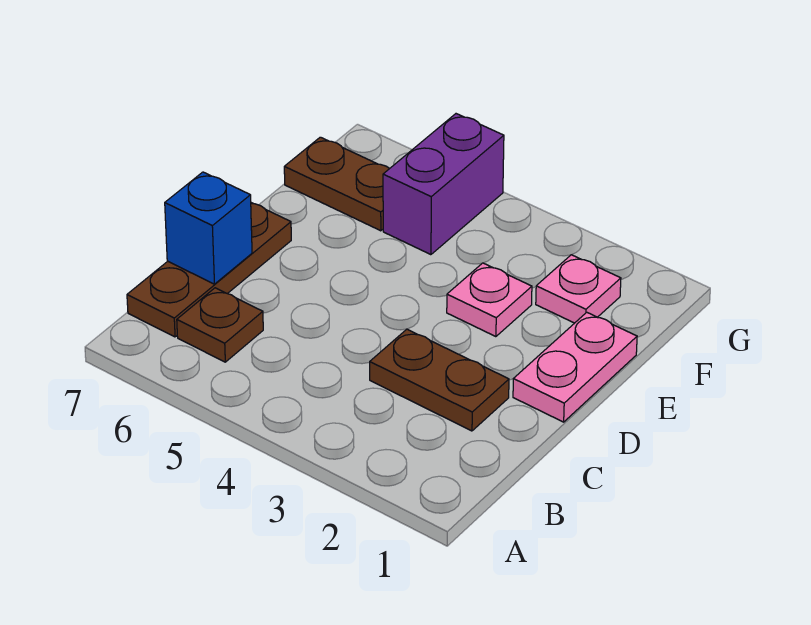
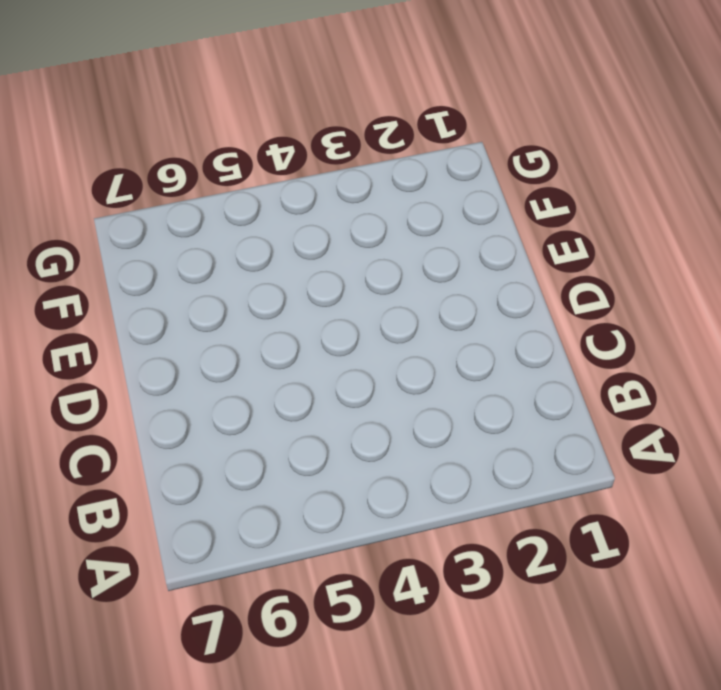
none -> brown plate B6 level 1
none -> brown plate B7:D7 level 1

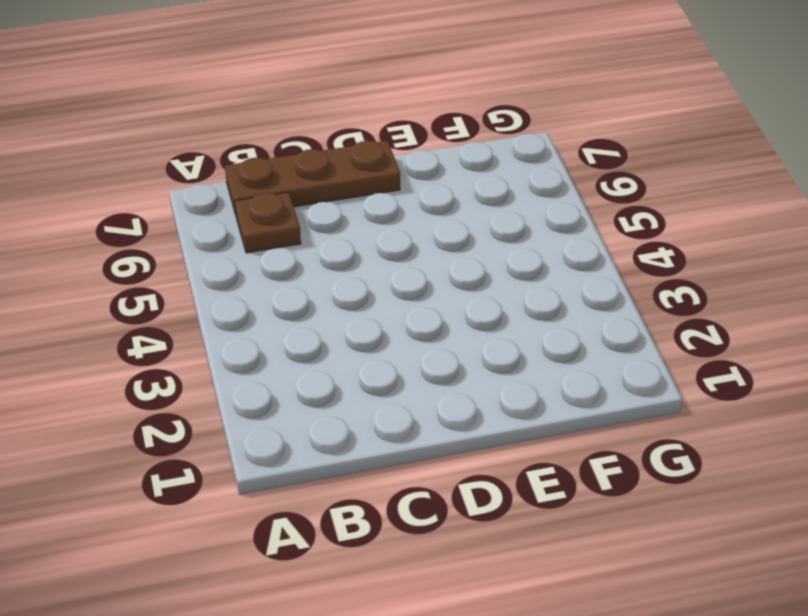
none -> brown plate C2:C3 level 1
none -> pink plate D1:E1 level 1

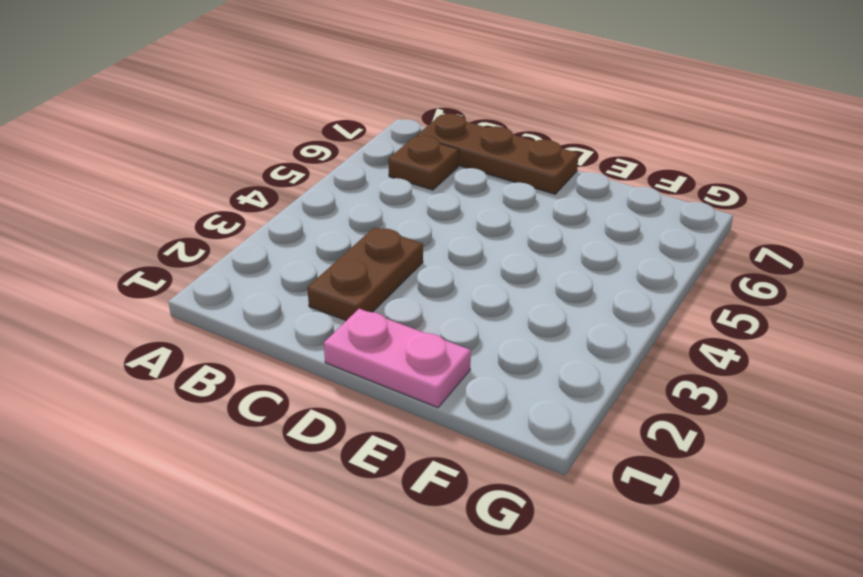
none -> pink plate E3 level 1
none -> pink plate F2 level 1

